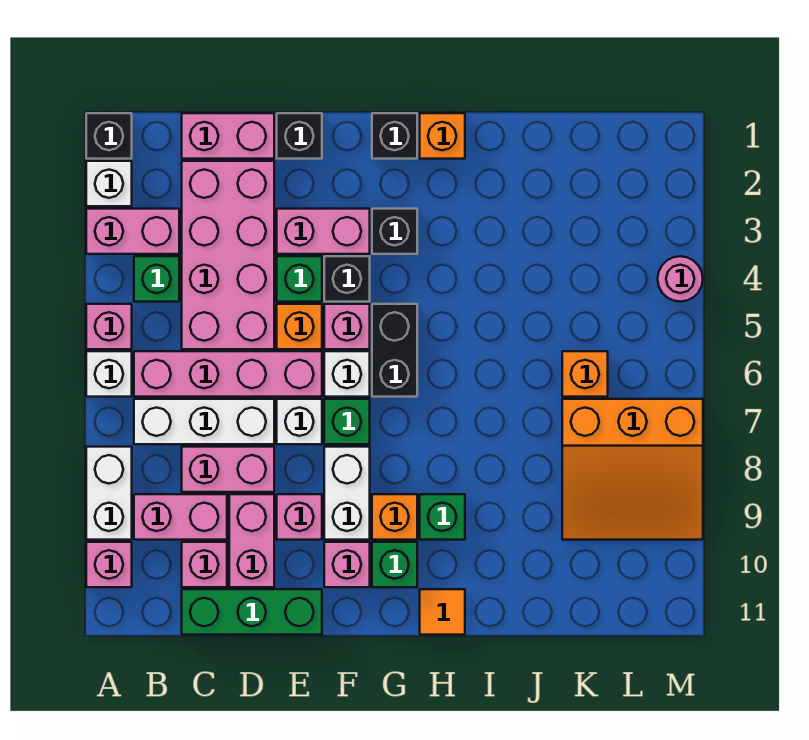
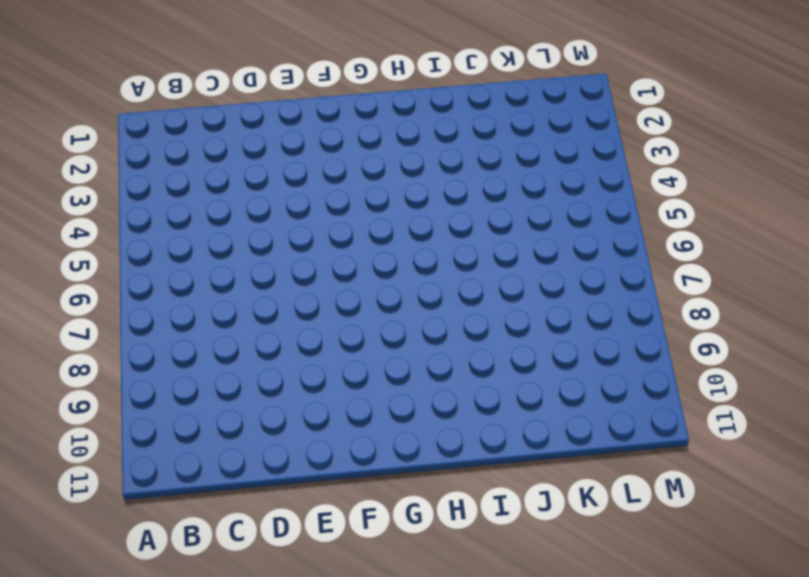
none -> black brick A1 level 1
none -> white brick A2 level 1
none -> pink brick A3:B3 level 1
none -> pink brick A5 level 1

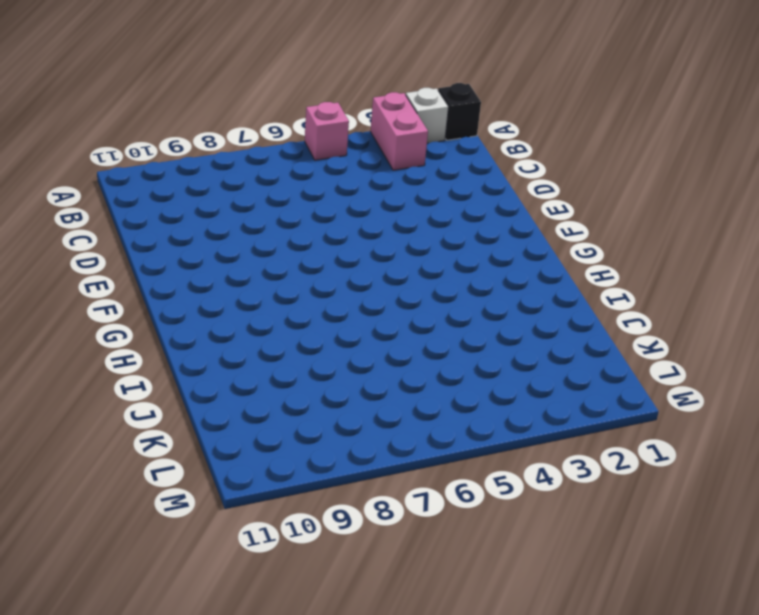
none -> white brick A6 level 1
none -> white brick A8:A9 level 1
none -> pink brick A10 level 1
none -> green brick B4 level 1

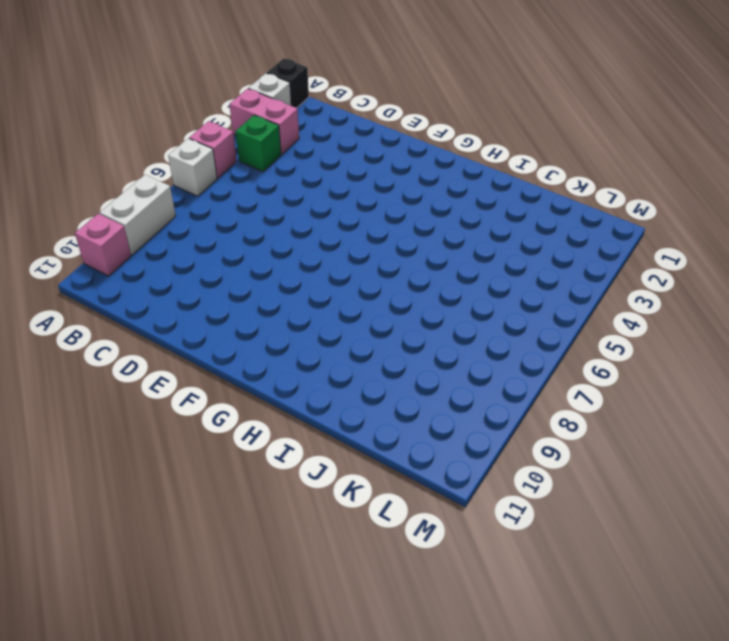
none -> pink brick B6:E6 level 1
none -> white brick B7:D7 level 1
none -> pink brick B9:C9 level 1
none -> pink brick C1:D1 level 1

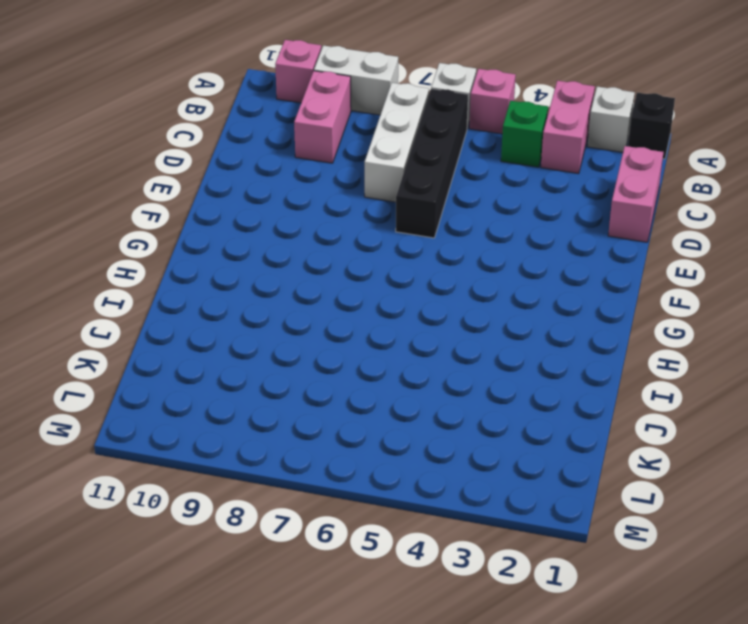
black brick B6:E6 level 1 -> pink brick B6:E6 level 1
none -> pink brick C2:D5 level 1
none -> pink brick C8:D8 level 1
none -> pink brick C10 level 1
none -> green brick C11:E11 level 1

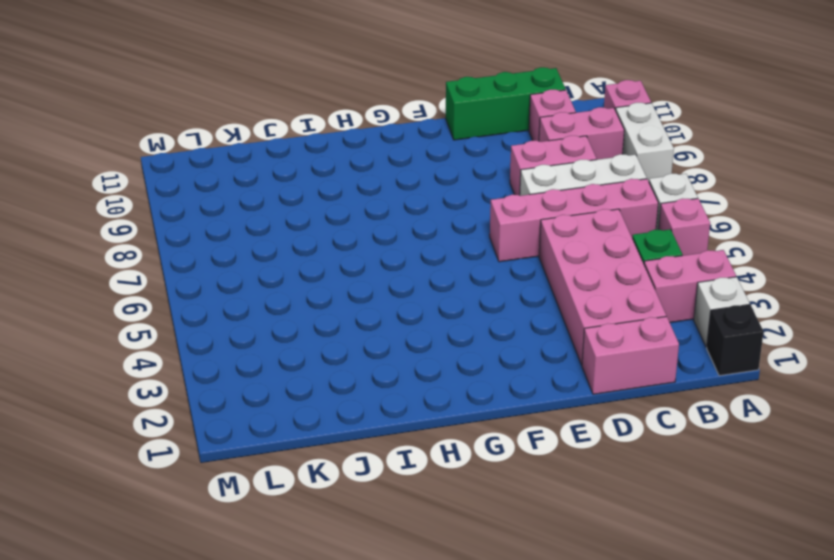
none -> pink brick D9:D10 level 1
none -> black brick E1 level 1
none -> pink brick E3:F3 level 1
none -> green brick E4 level 1

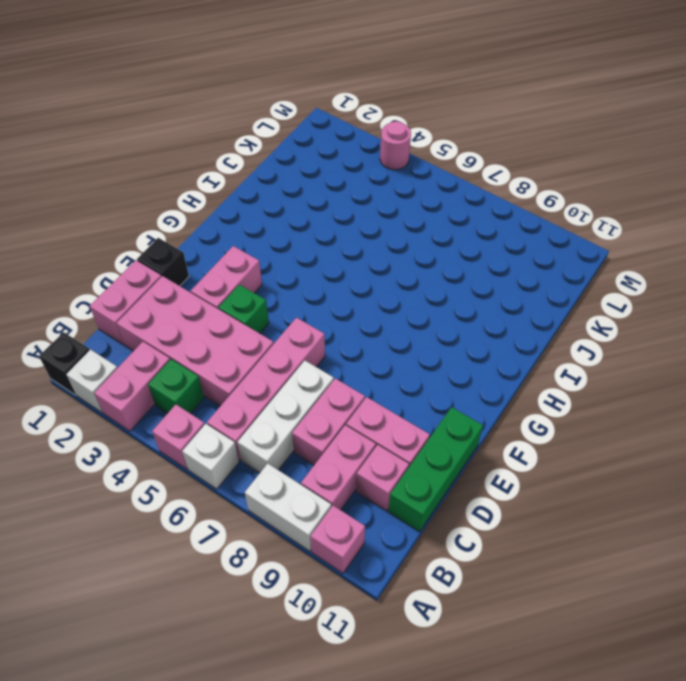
none -> orange brick E5 level 1
none -> white brick E7 level 1
none -> pink brick E9 level 1
none -> black brick F4 level 1

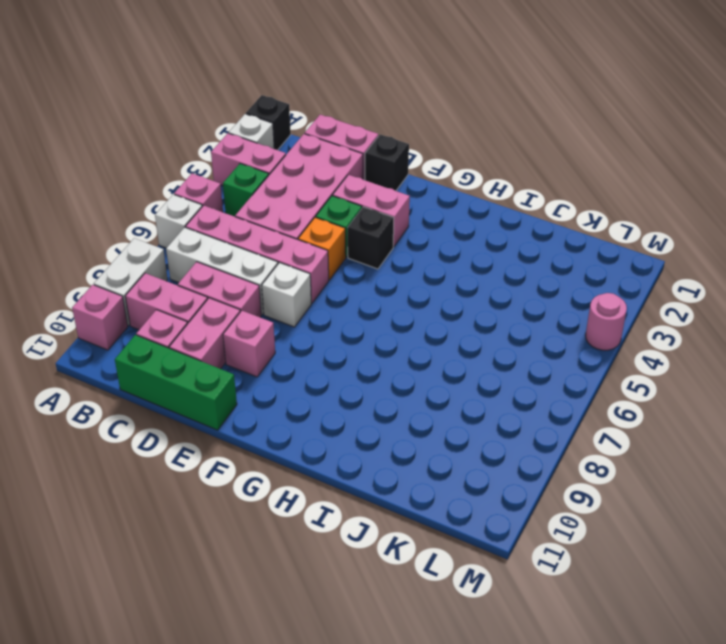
none -> pink brick F5 level 1
none -> white brick F6 level 1
none -> green brick F7 level 1
none -> white brick F8:F9 level 1

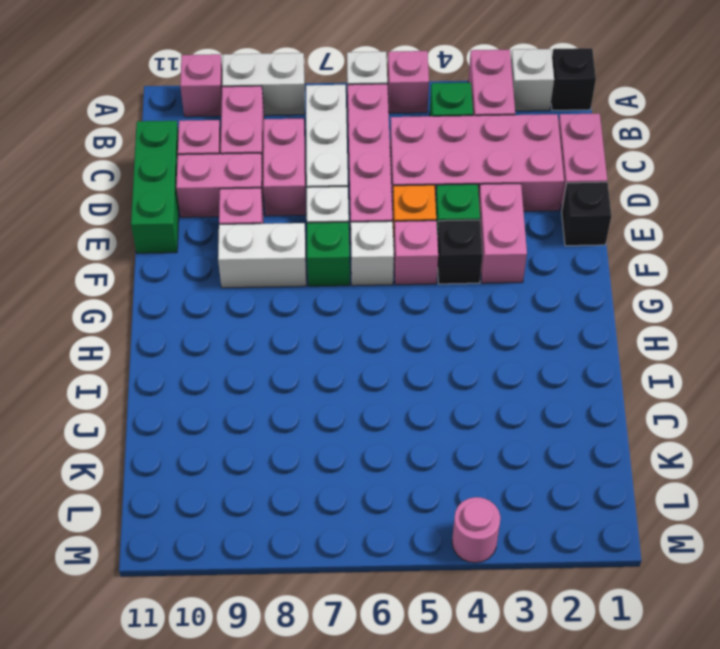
none -> pink brick F10 level 1
none -> black brick G1 level 1
none -> black brick G3 level 1
none -> black brick G5:G6 level 1

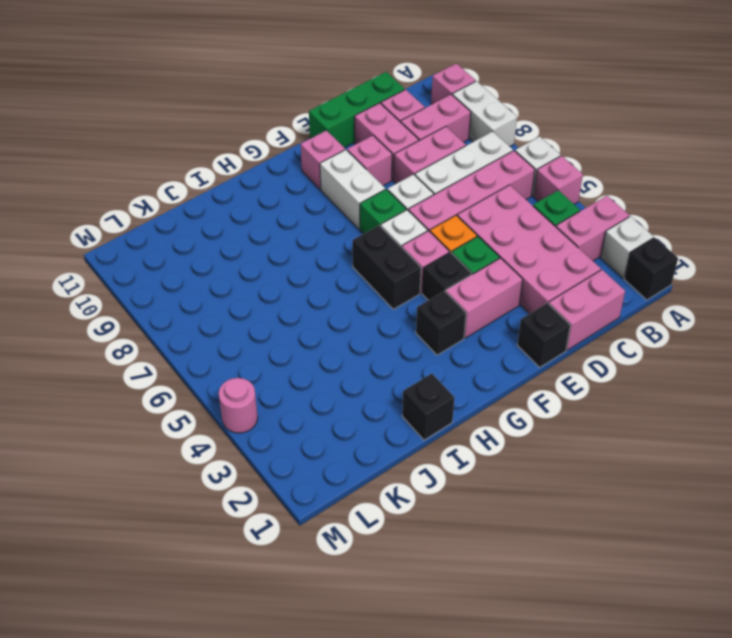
black brick I1 level 1 -> black brick G1 level 1
none -> orange brick G9 level 1
none -> green brick G10 level 1
none -> orange brick H1 level 1
none -> green brick H9 level 1

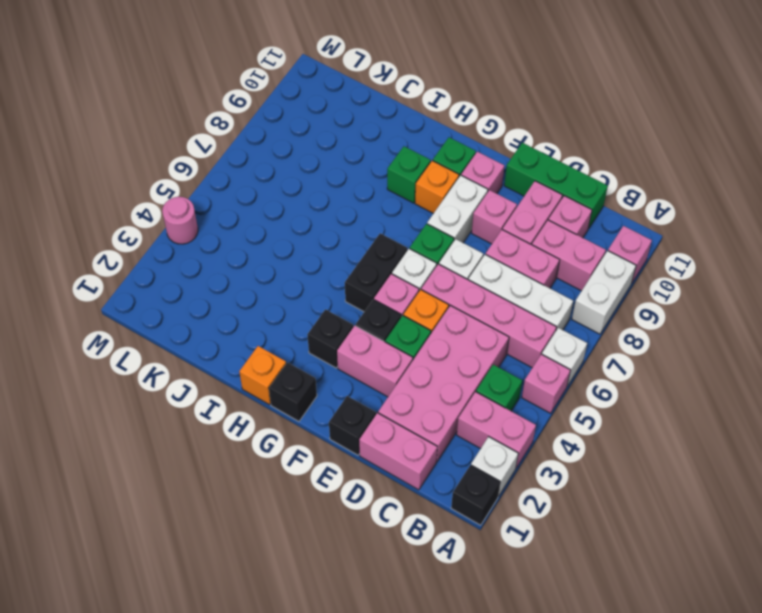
none -> orange tile H11 level 1
none -> orange brick K6 level 1
none -> orange slope K7:M9 level 1 top 7

